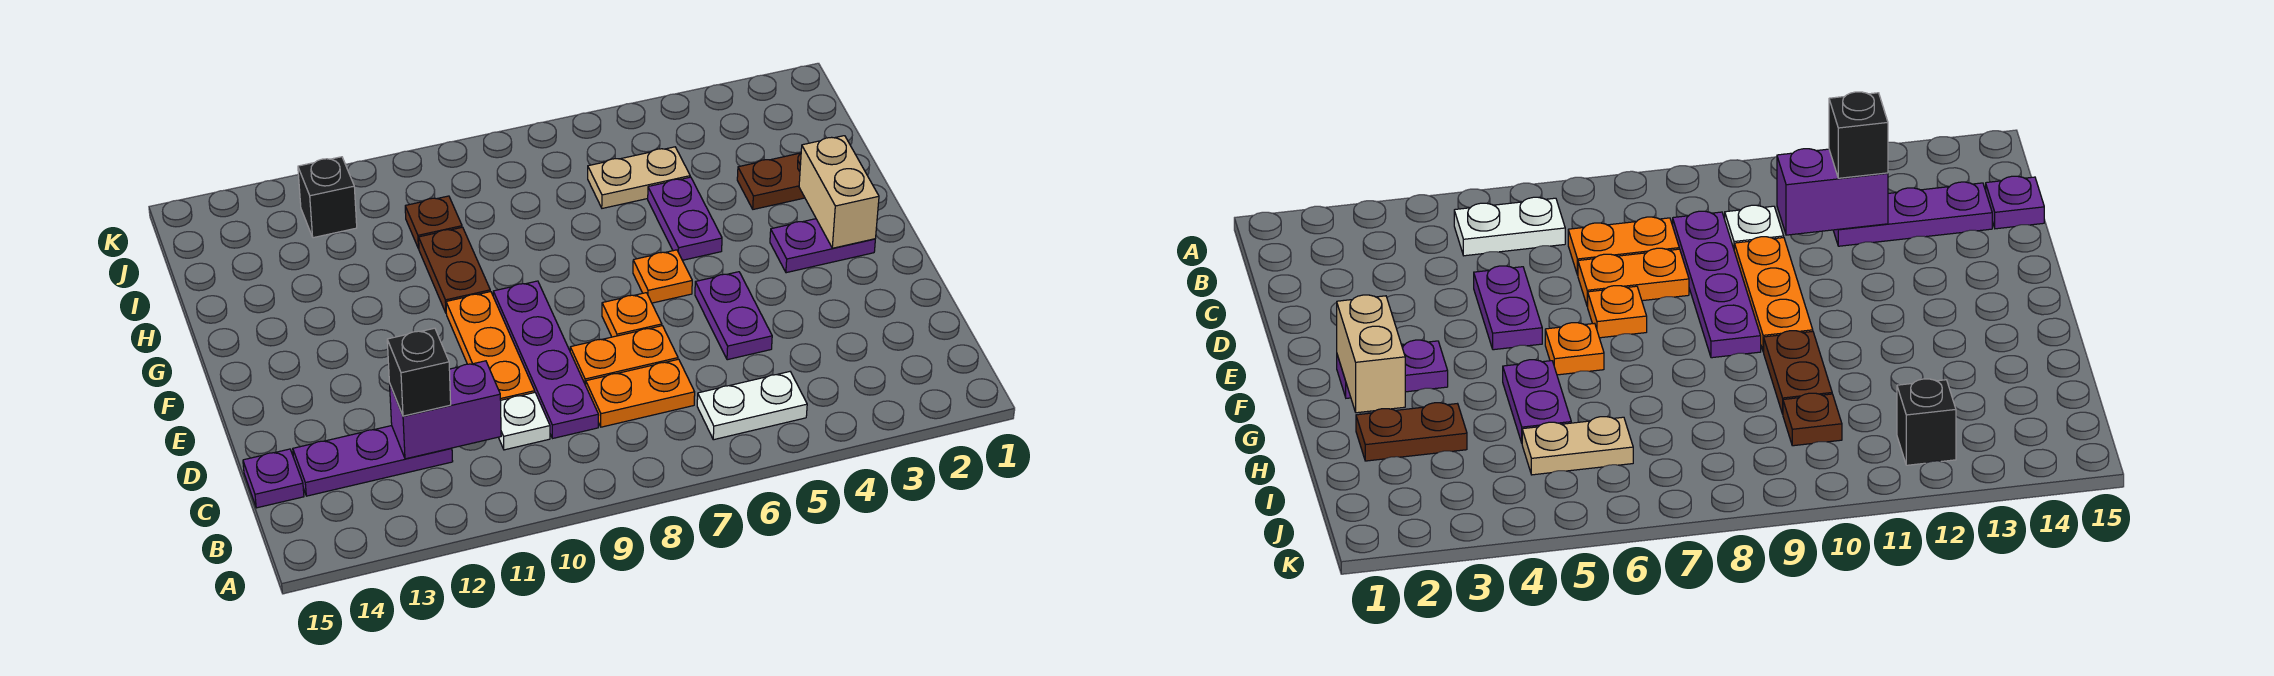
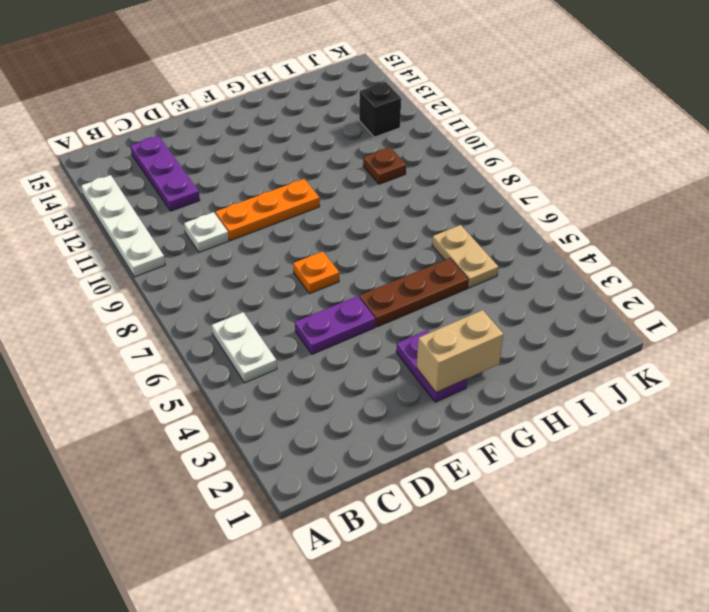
white plate A10:A13 level 1 -> none
brown plate F5:H5 level 1 -> purple plate G5:H5 level 1
none -> orange plate C7:C8 level 1
none -> purple plate C9:F9 level 1
none -> purple plate C15 level 1

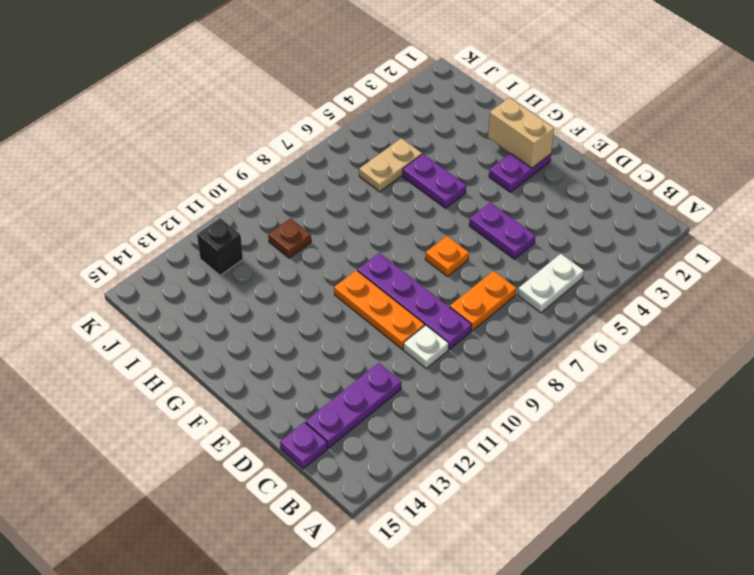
none -> orange plate D7:D8 level 1
none -> orange plate F6 level 1
none -> brown plate G10:H10 level 1

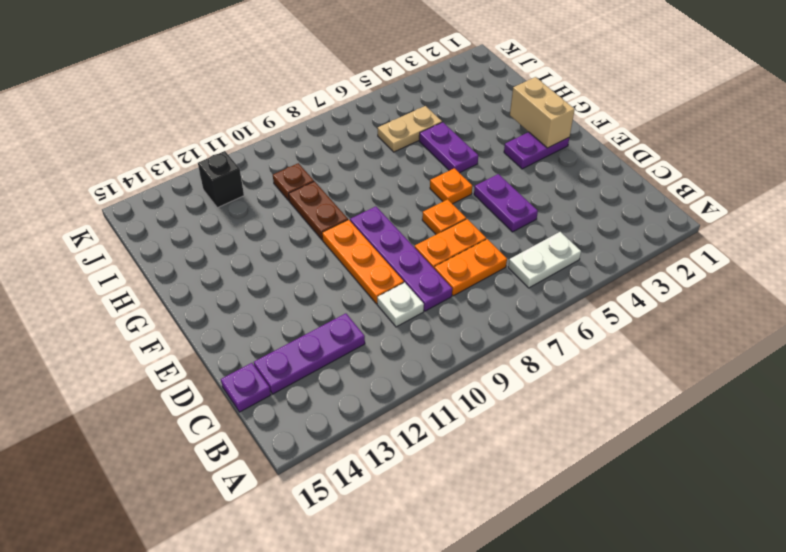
none -> brown plate H2:H3 level 1
none -> purple brick C11:C12 level 2
none -> black brick C12 level 3

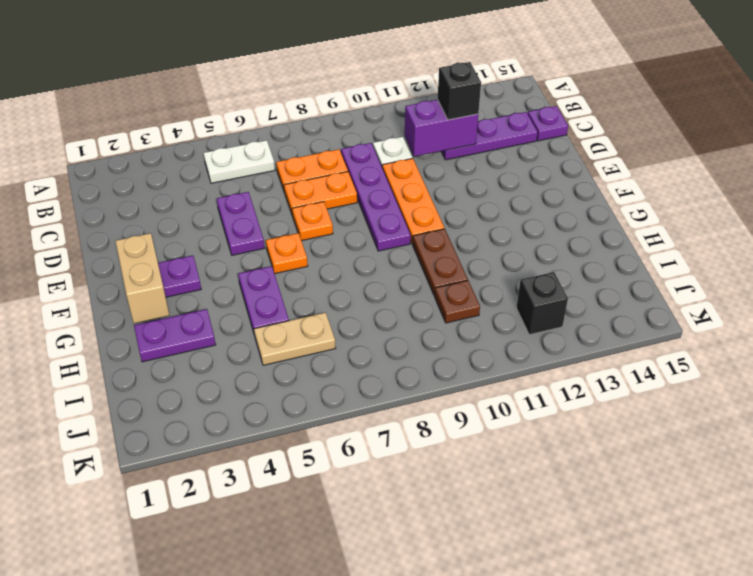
purple plate H2:H3 level 1 -> brown plate H2:H3 level 1

